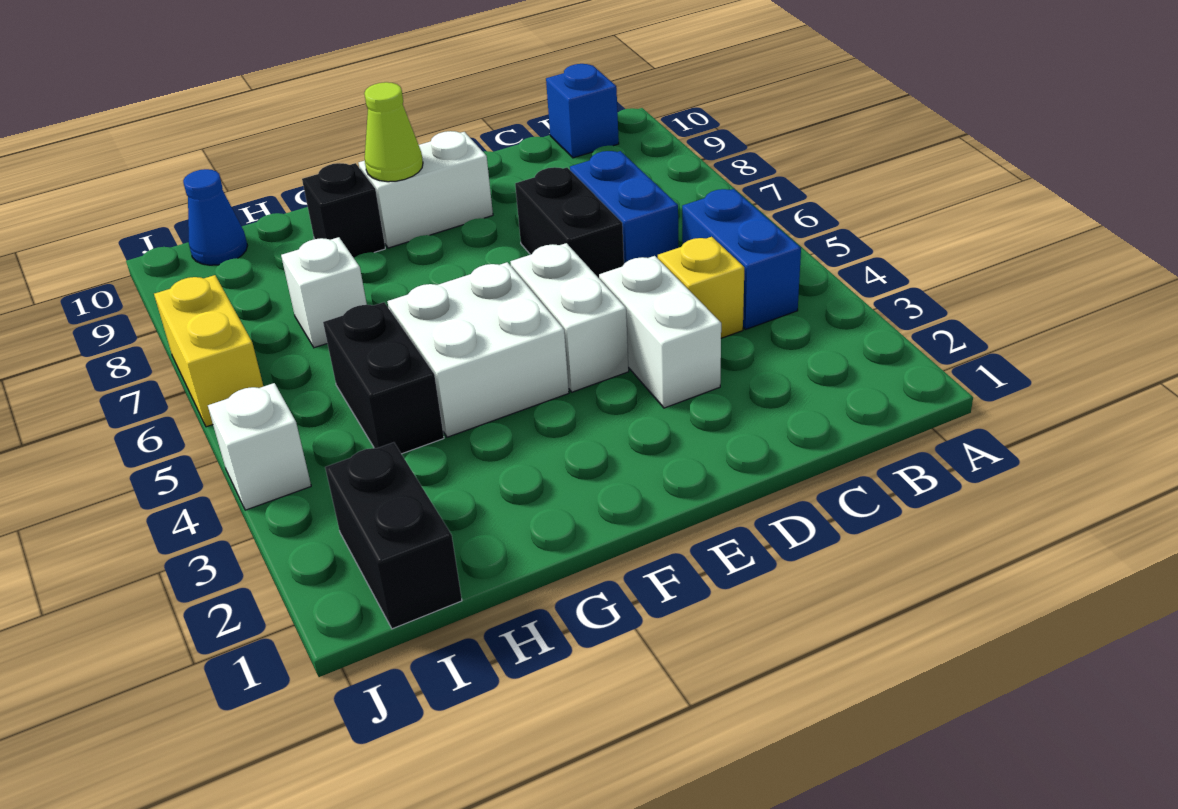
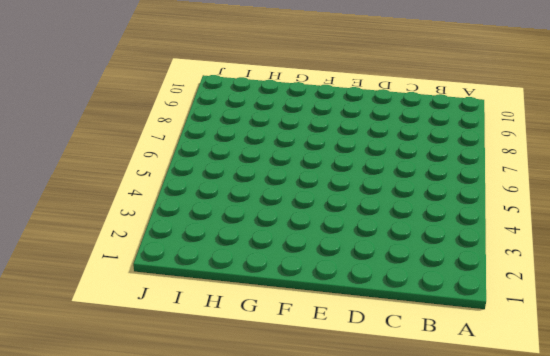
none -> blue brick B4:B5 level 1
none -> blue brick B10 level 1
none -> yellow brick C4 level 1

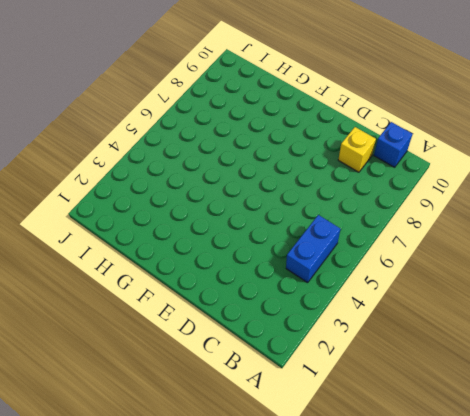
yellow brick C9 level 1 -> yellow brick C4 level 1
none -> blue brick C6:C7 level 1
none -> white brick D3:D4 level 1
none -> black brick D6:D7 level 1

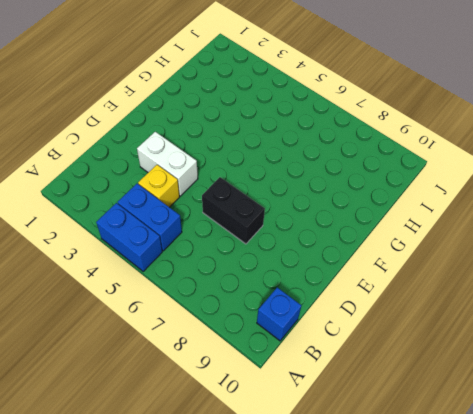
blue brick A4:A5 level 1 -> blue brick C6:C7 level 1
none -> white brick E4:E5 level 1
none -> white brick E9:F9 level 1
none -> white brick F4:G5 level 1

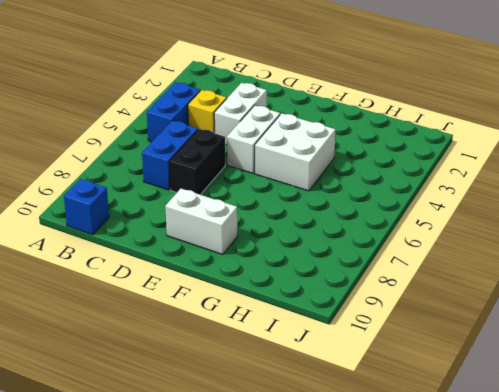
none -> black brick G9 level 1
none -> black brick H4:H5 level 1
none -> white brick H7 level 1

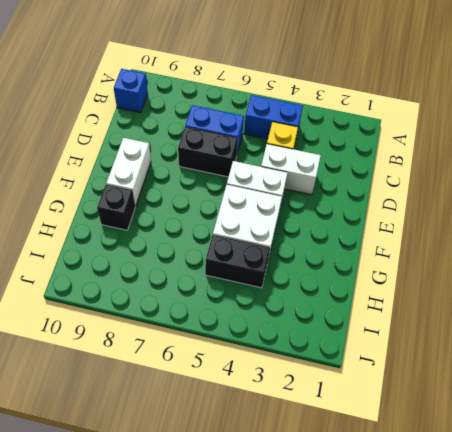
none -> white brick H7 level 1
none -> black brick I1:I2 level 1
none -> blue cone I10 level 1

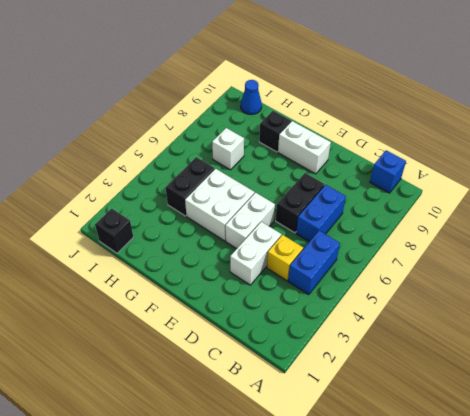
black brick I1 level 1 -> black brick I1:I2 level 1
none -> white brick J4 level 1
none -> yellow brick J6:J7 level 1
none -> lime cone F9 level 2

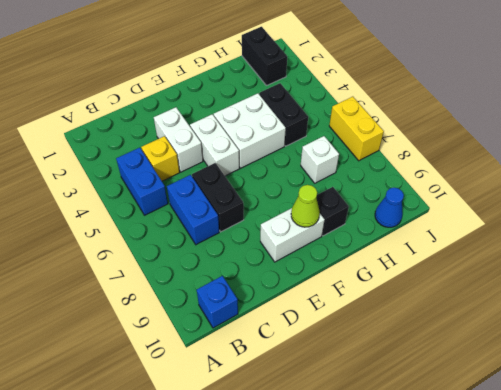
none -> white brick J4 level 1

